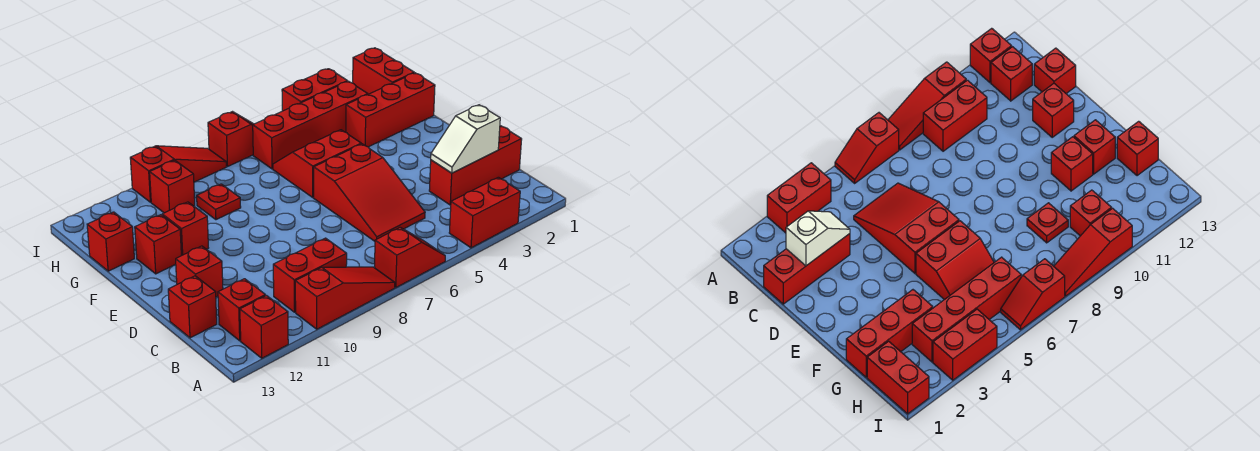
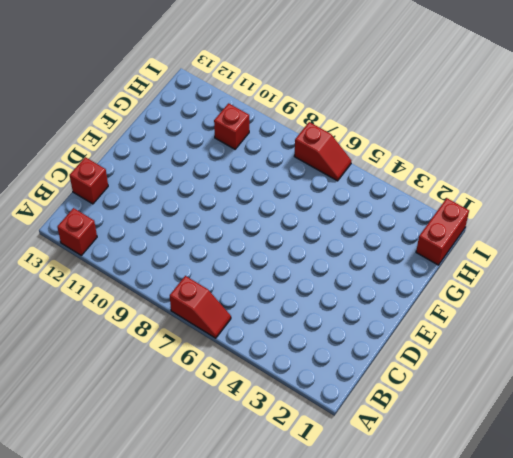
none -> red brick A3:A4 level 1
none -> red slope A8:A10 level 1 top 10
none -> red brick B9:B10 level 1

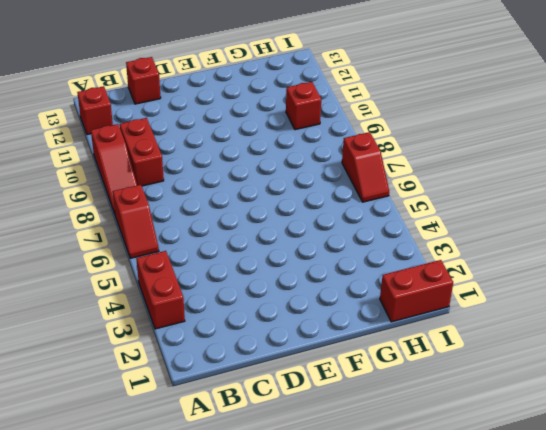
none -> red brick B12 level 1
none -> red brick C1:C3 level 1
none -> red slope C5:E6 level 1 top E

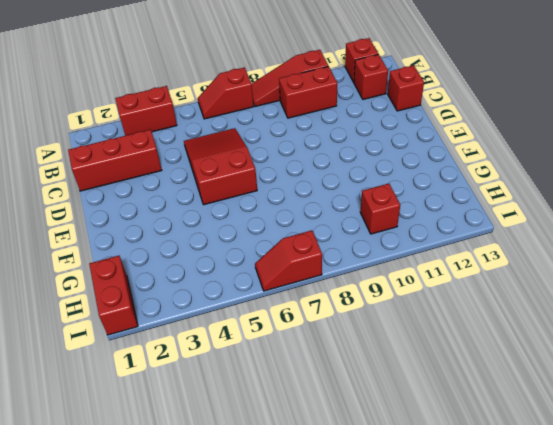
none -> red brick D12 level 1
none -> red slope F5:G6 level 1 top F
none -> red brick F11 level 1

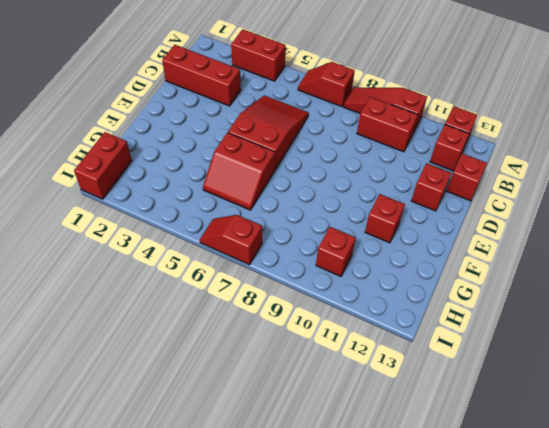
none -> red brick F12 level 1
none -> red brick G1:G3 level 1
none -> red plate G9 level 1

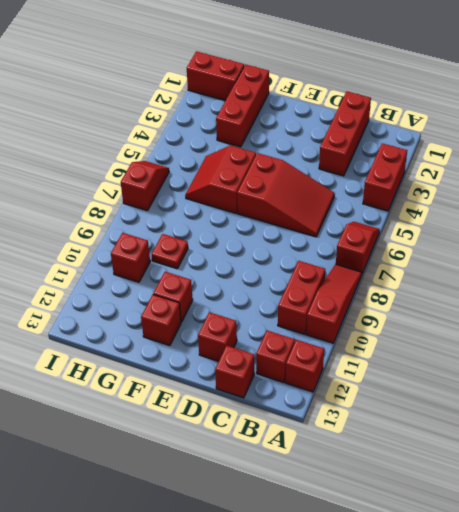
none -> red brick G13 level 1
none -> red brick H3:H6 level 1
none -> red brick I3:I4 level 1

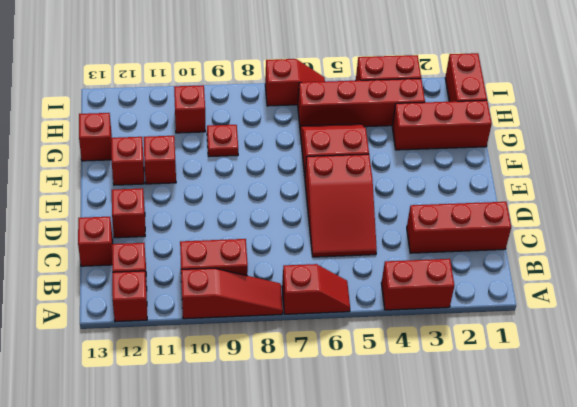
none -> red slope I8:I10 level 1 top 10
none -> white slope C2:C3 level 2 top 2

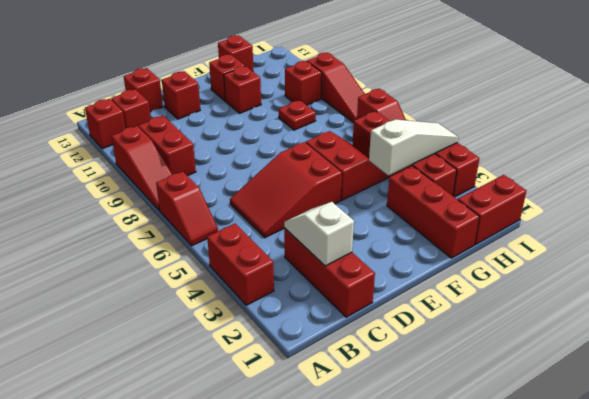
white slope G4:I4 level 2 top G -> none

